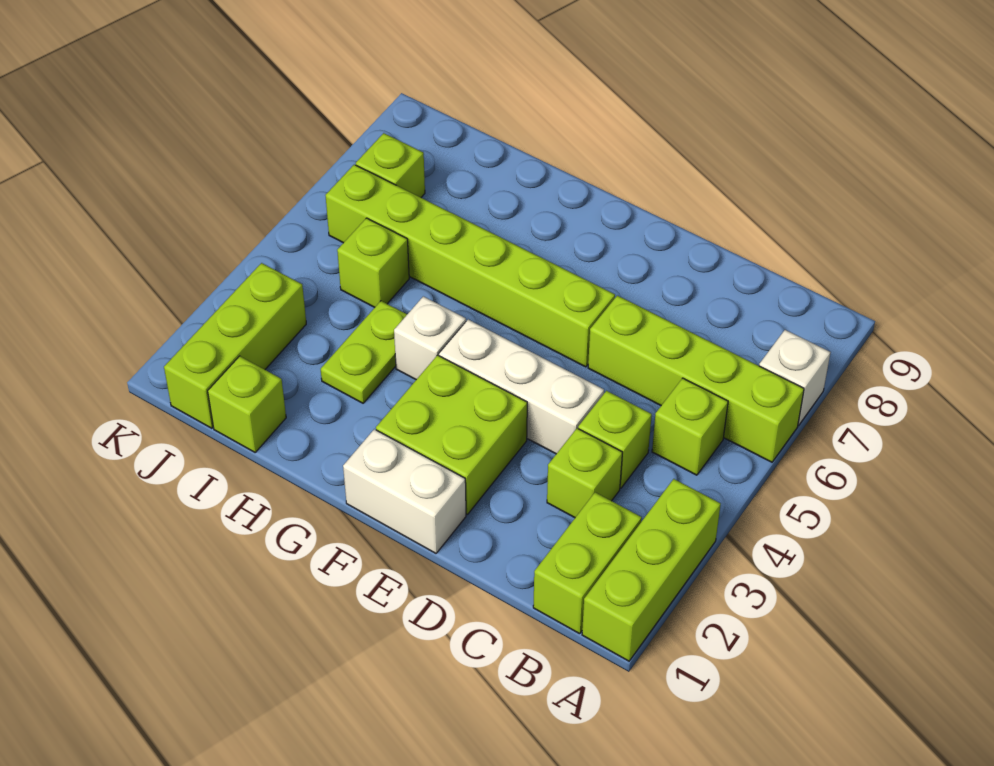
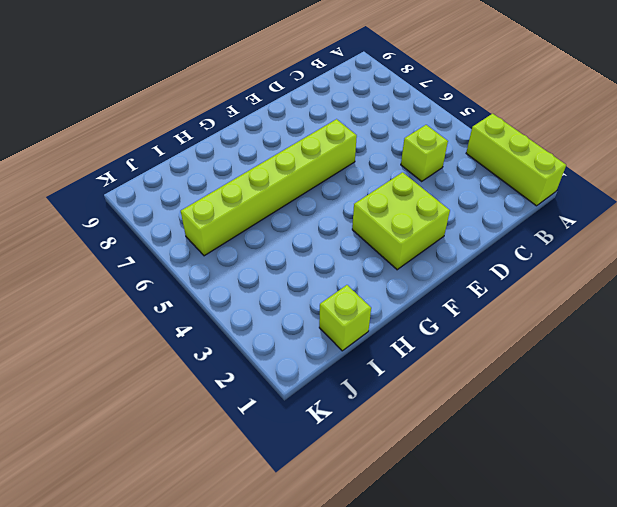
none -> lime brick A6:D6 level 1
none -> white brick A7 level 1
none -> lime brick B1:B2 level 1

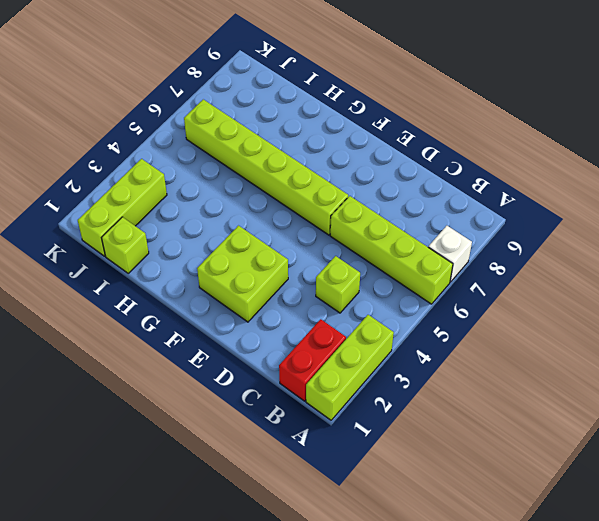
red brick B1:B2 level 1 -> lime brick B1:B2 level 1
none -> lime brick B5 level 1
none -> lime brick C3 level 1
none -> white brick D4:F4 level 1

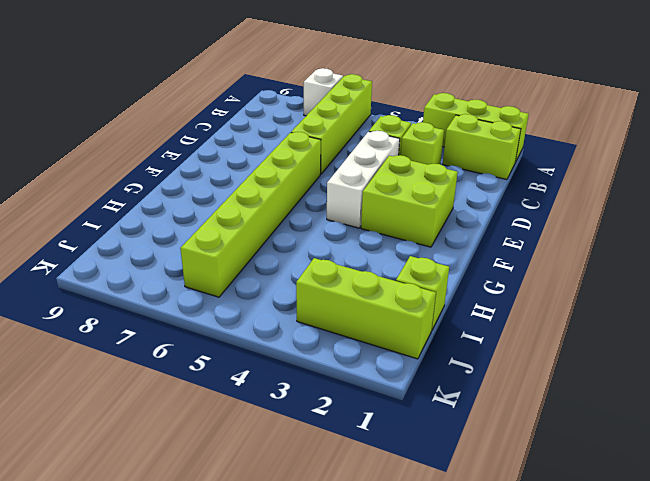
none -> lime brick B5 level 1
none -> white brick E1:F1 level 1
none -> white brick G4 level 1

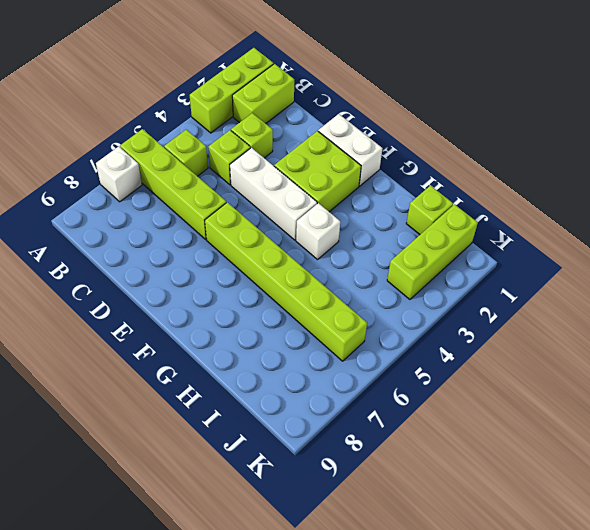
none -> lime plate H3:H4 level 1
none -> lime brick I5 level 1
none -> lime brick J7 level 1

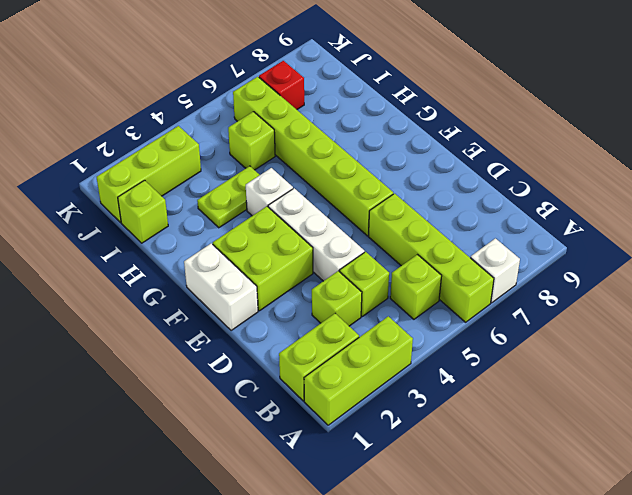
red brick J7 level 1 -> lime brick J7 level 1

